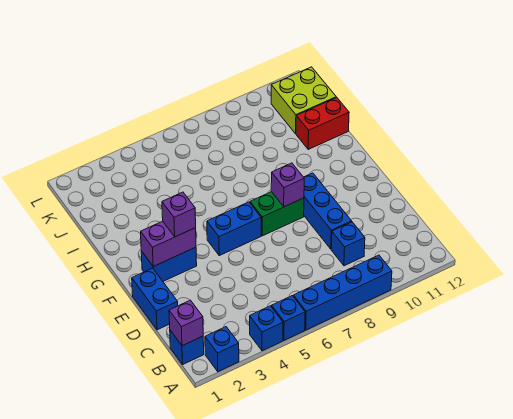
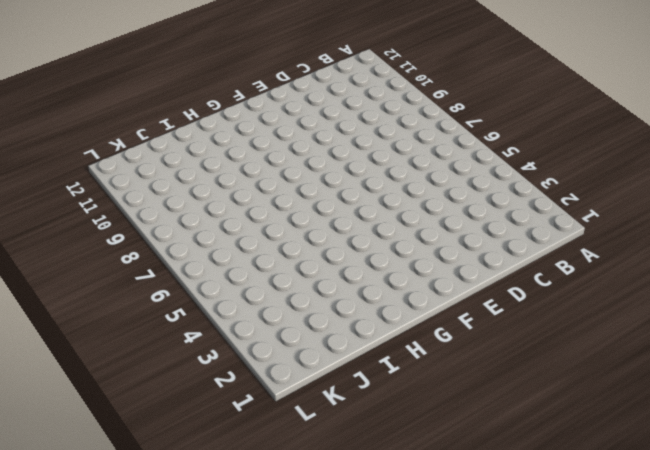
none -> blue brick A2 level 1
none -> blue brick A4 level 1
none -> blue brick A5 level 1

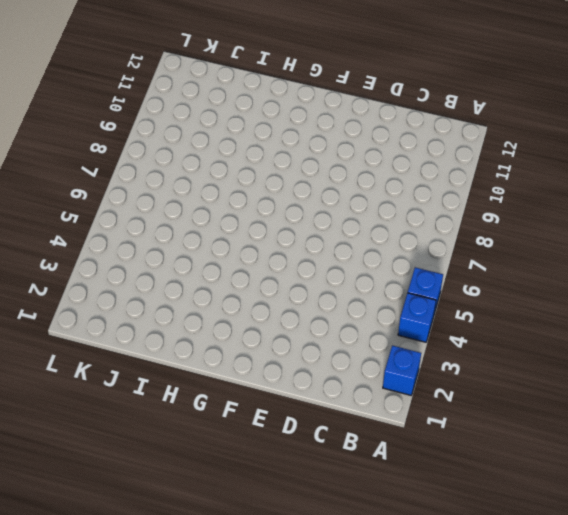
none -> blue brick A6:A9 level 1
none -> blue brick B1 level 1
none -> blue brick C9 level 1

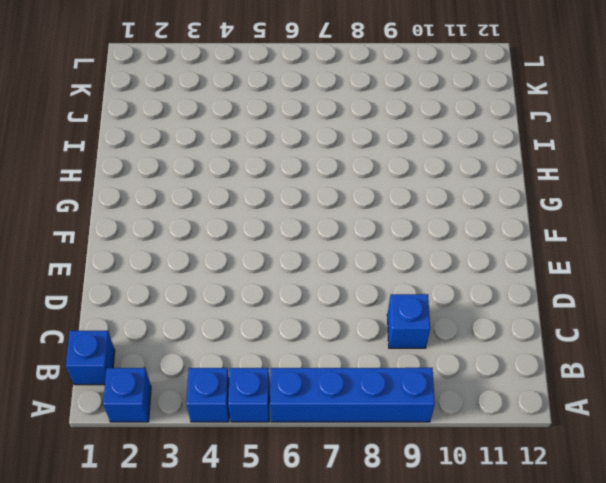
none -> blue brick D1:E1 level 1
none -> blue brick D9:F9 level 1
none -> blue brick F2:F3 level 1

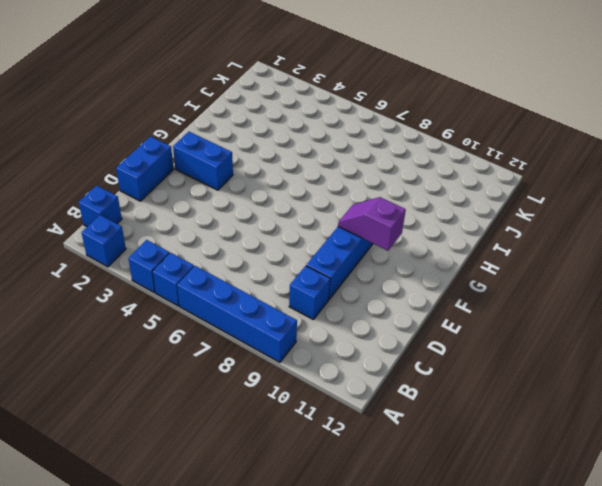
purple slope F9:F10 level 2 top 10 -> none
none -> blue brick F5:F6 level 1
none -> green brick F7:F8 level 1
none -> red brick I11:I12 level 1

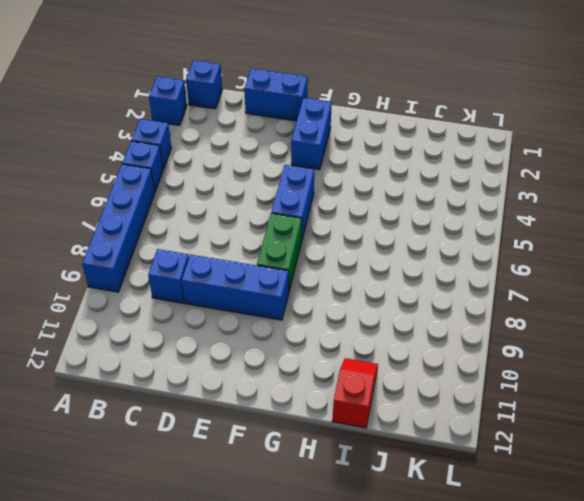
red slope I11:I12 level 1 top 12 -> red brick I11:I12 level 1
none -> lime brick J11:K12 level 1
none -> purple brick B1 level 2
none -> purple brick F2:F3 level 2

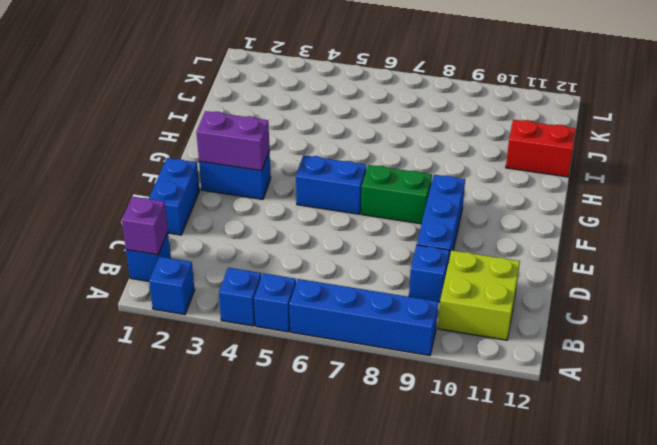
lime brick B10:C11 level 1 -> lime brick J11:K12 level 1
none -> purple brick F8 level 2
none -> purple brick F3 level 3

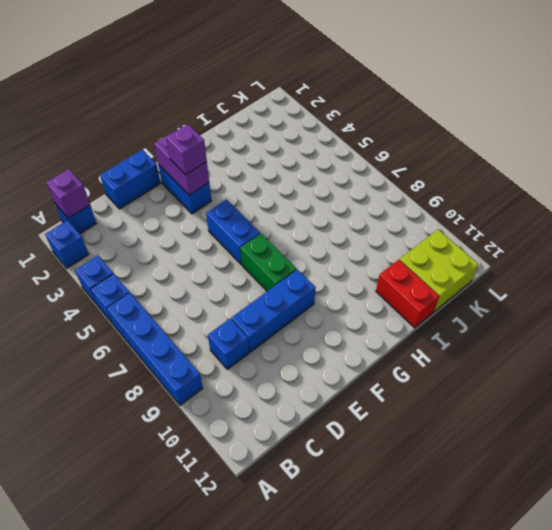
none -> purple brick F8 level 2

